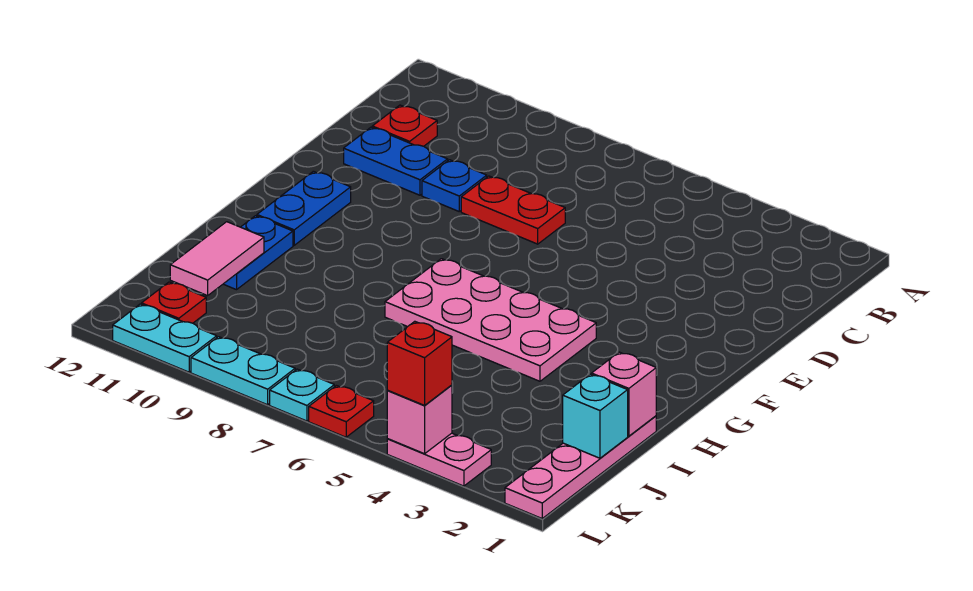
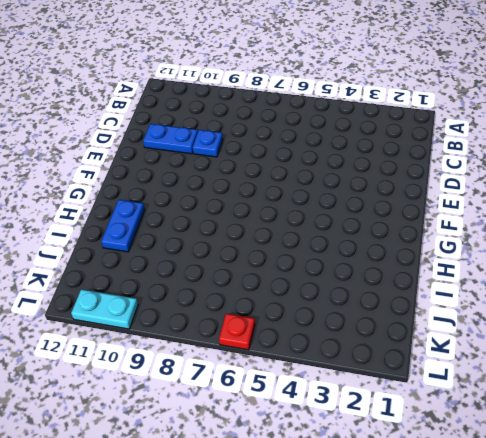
none -> red plate C11 level 1
none -> red plate D7:D8 level 1
none -> blue plate F11:G11 level 1

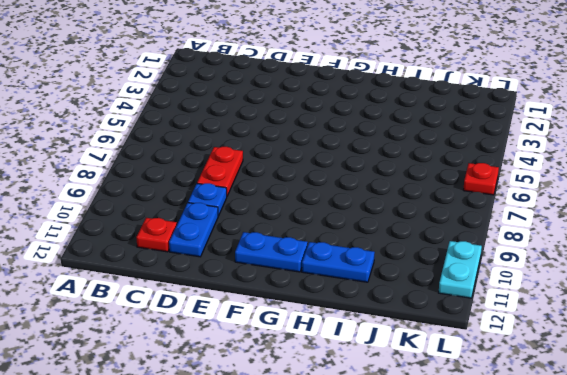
none -> pink plate G4:H7 level 1
none -> pink plate I1:L1 level 1
none -> red plate K11 level 1

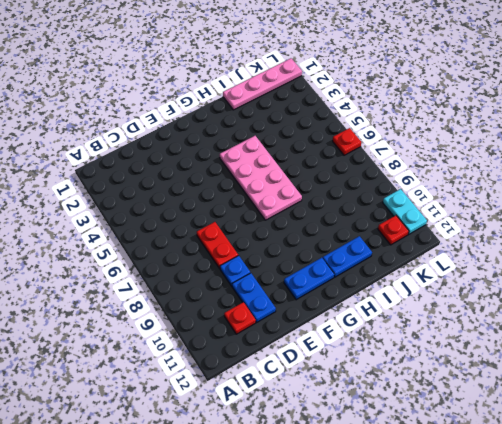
none -> pink plate L3:L4 level 1
none -> cyan plate L7 level 1
none -> cyan plate L8:L9 level 1

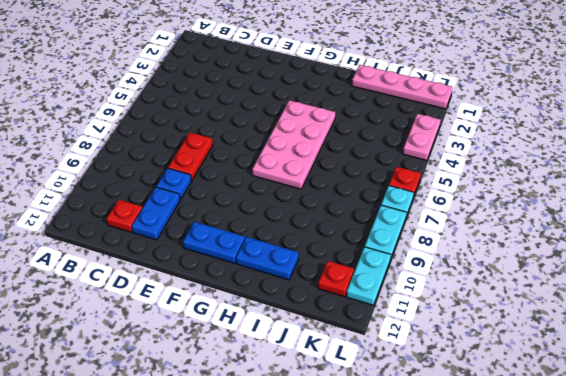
none -> pink brick I1 level 2
none -> pink tile I11:J11 level 2
none -> cyan brick J1 level 2

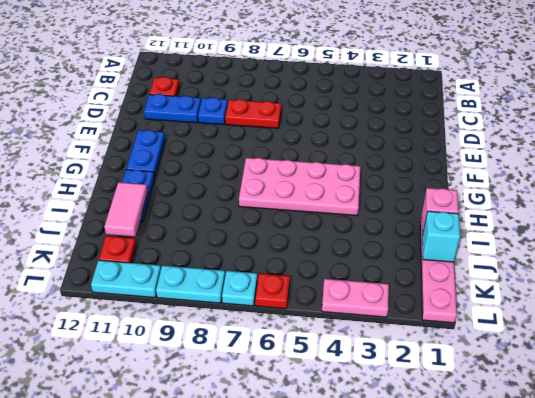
none -> pink brick L4 level 2
none -> red brick L4 level 3

